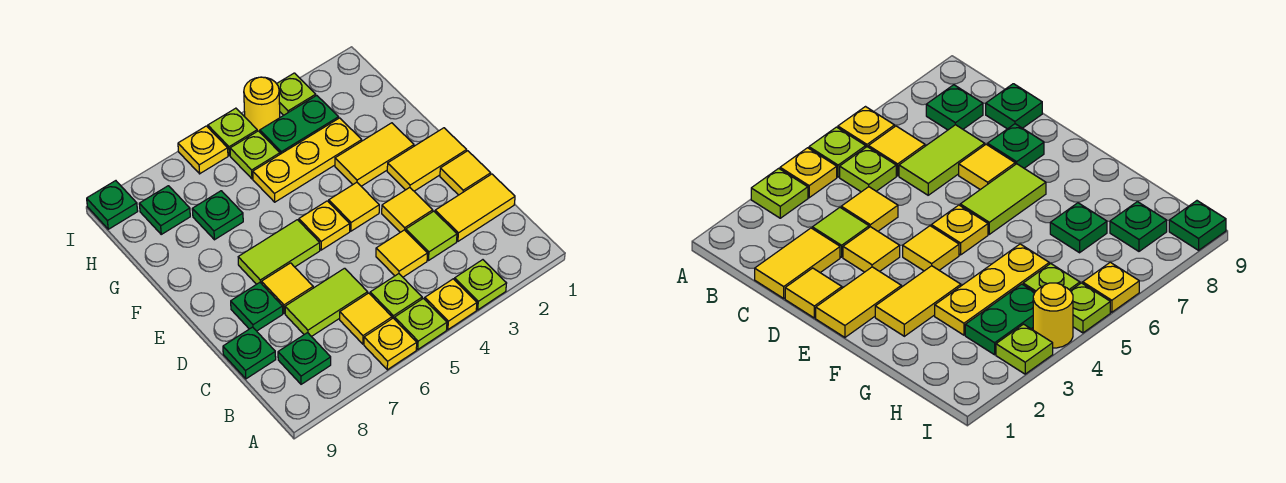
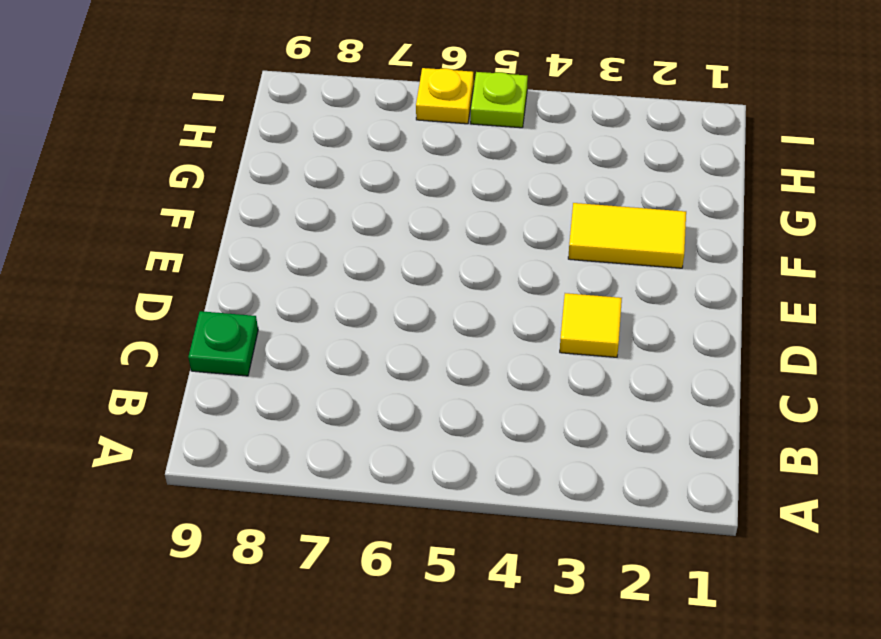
none -> lime plate A3 level 1
none -> yellow plate A4 level 1
none -> lime plate A5 level 1
none -> yellow plate A6 level 1

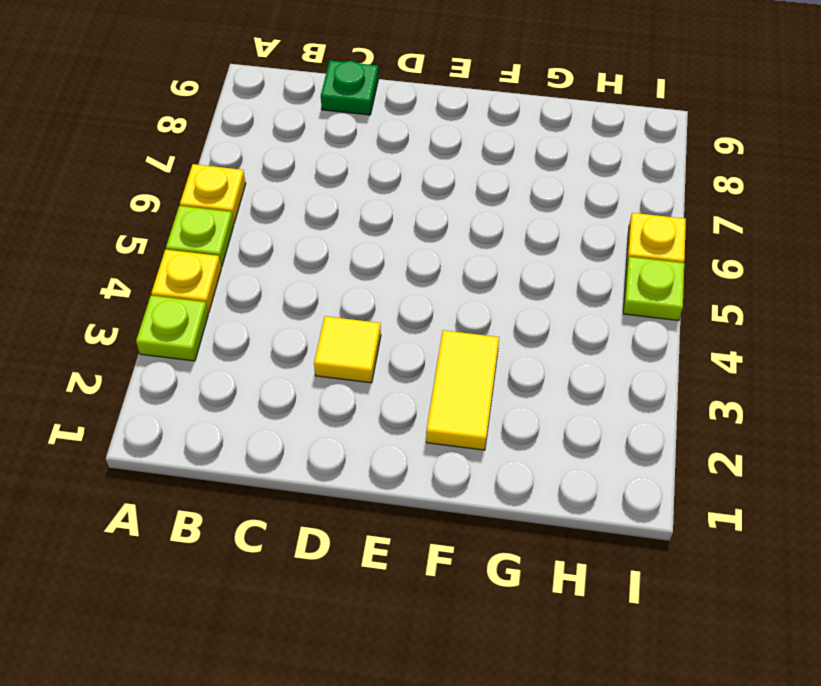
none -> lime plate B5 level 1
none -> yellow tile B6 level 1
none -> green plate B8 level 1
none -> yellow tile C1:C2 level 1

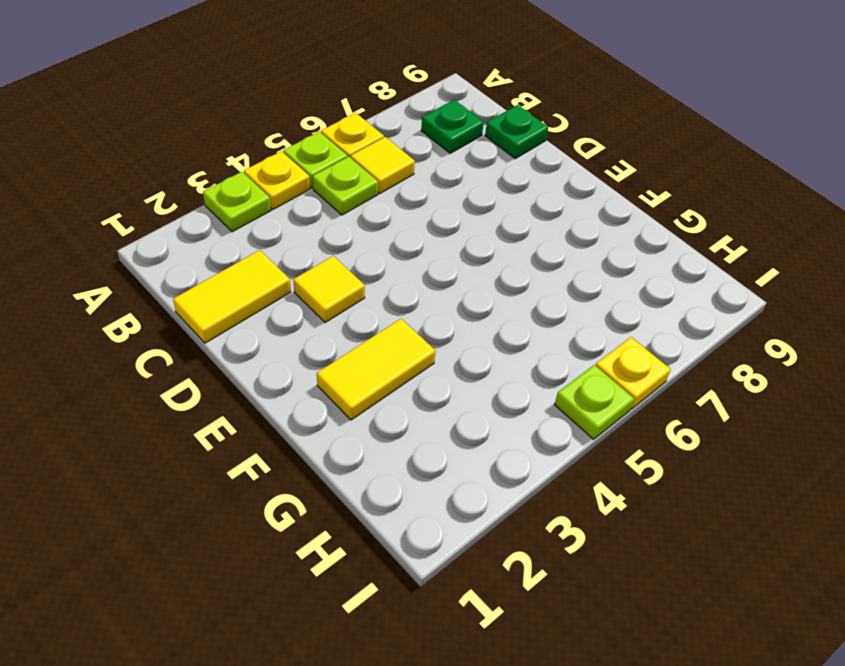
none -> lime tile C3 level 1
none -> yellow tile C4 level 1
none -> lime tile C6:C7 level 1
none -> yellow tile D1 level 1

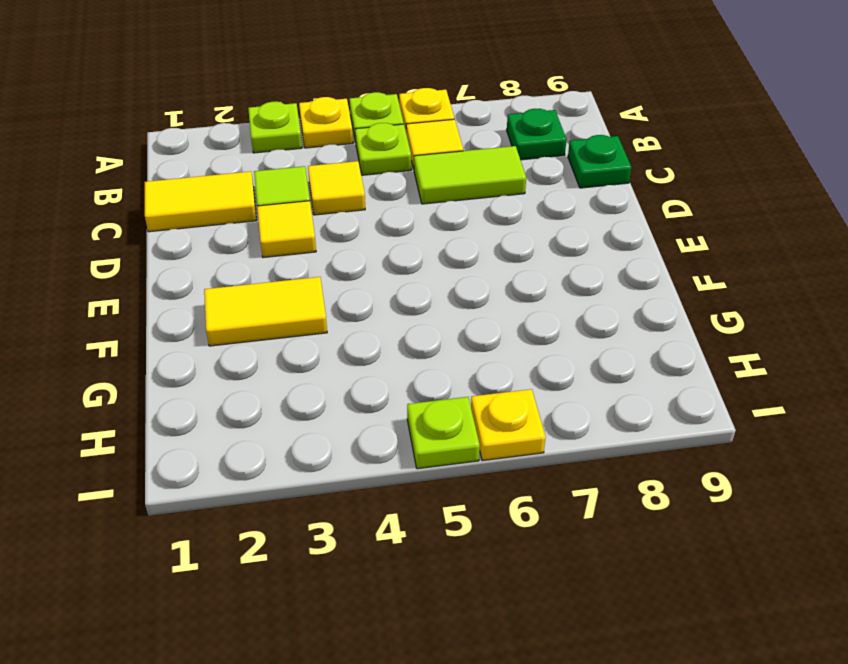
none -> yellow tile D1 level 1
none -> yellow tile D7 level 1
none -> green plate D8 level 1
none -> yellow tile E1:E2 level 1

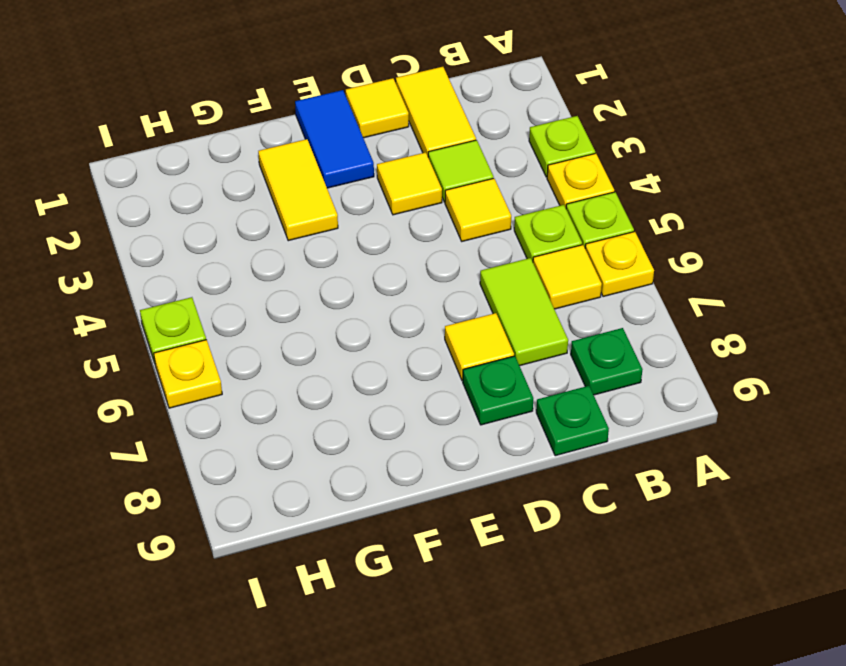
blue tile E1:E2 level 1 -> yellow tile E1:E2 level 1
none -> yellow tile E4 level 1
none -> yellow plate E5 level 1
none -> lime tile E6:E7 level 1
none -> yellow plate G3:G5 level 1

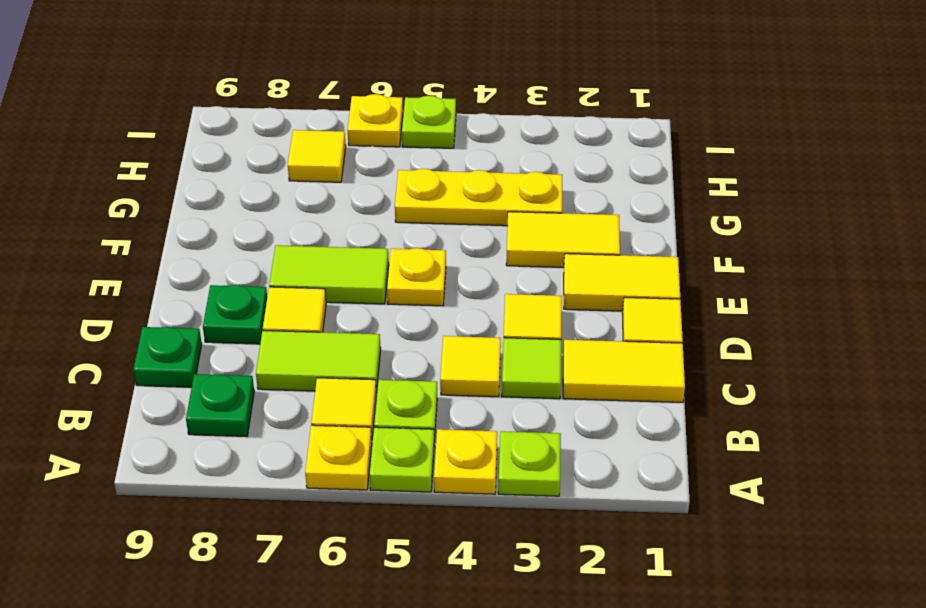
yellow tile H7 level 1 -> yellow tile E4 level 1
none -> green plate G7 level 1
none -> green plate H3:H4 level 1
none -> lime plate H5 level 1
none -> green plate H8 level 1

